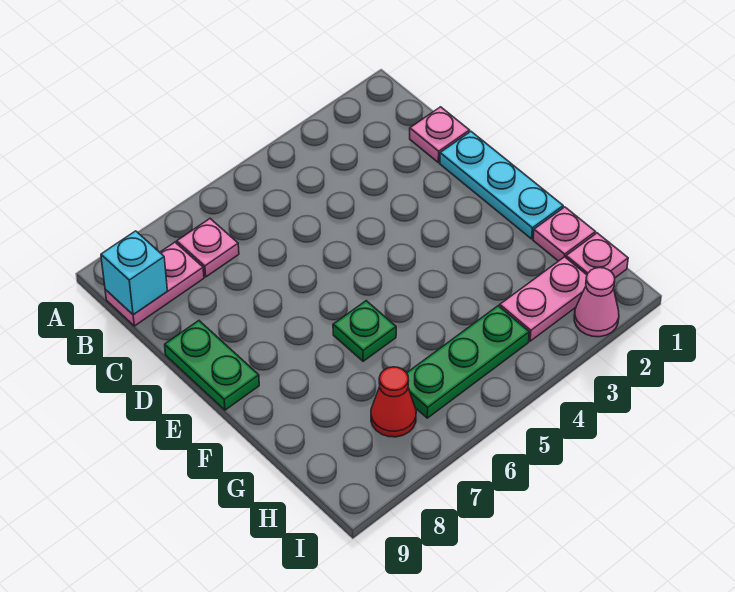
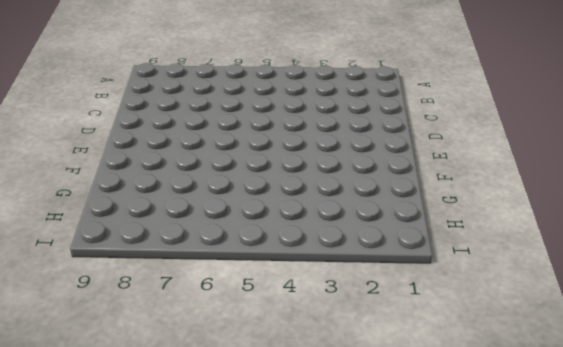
none -> pink plate B7 level 1
none -> pink plate B8:B9 level 1
none -> pink plate C1 level 1

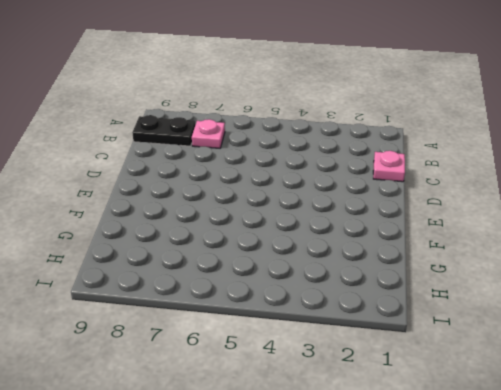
black plate B8:B9 level 1 -> pink plate B8:B9 level 1
none -> cyan plate D1:F1 level 1
none -> green plate D9:E9 level 1
none -> green plate F6 level 1

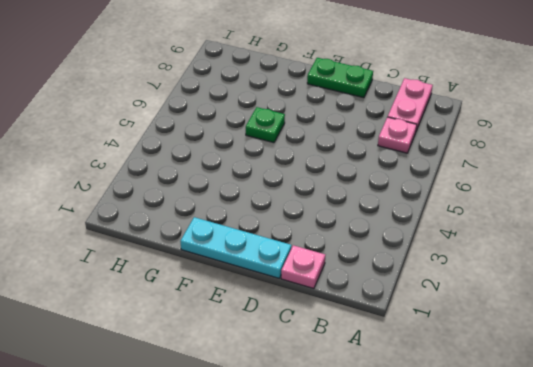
none -> pink plate G1 level 1
none -> pink plate H1 level 1
none -> pink plate H2:H3 level 1

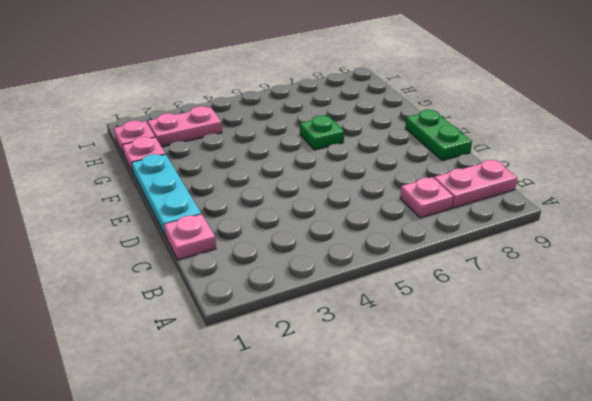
none -> green plate H4:H6 level 1
none -> red cone H7 level 1
none -> pink cone I2 level 1

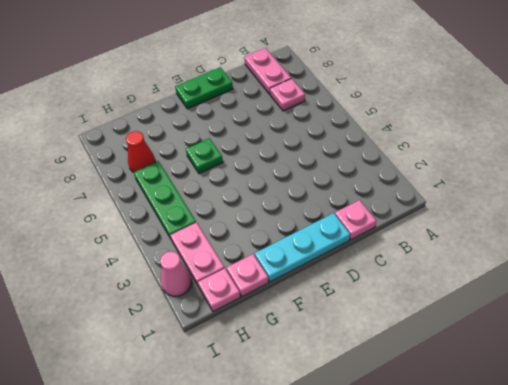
none -> cyan brick B9 level 2

